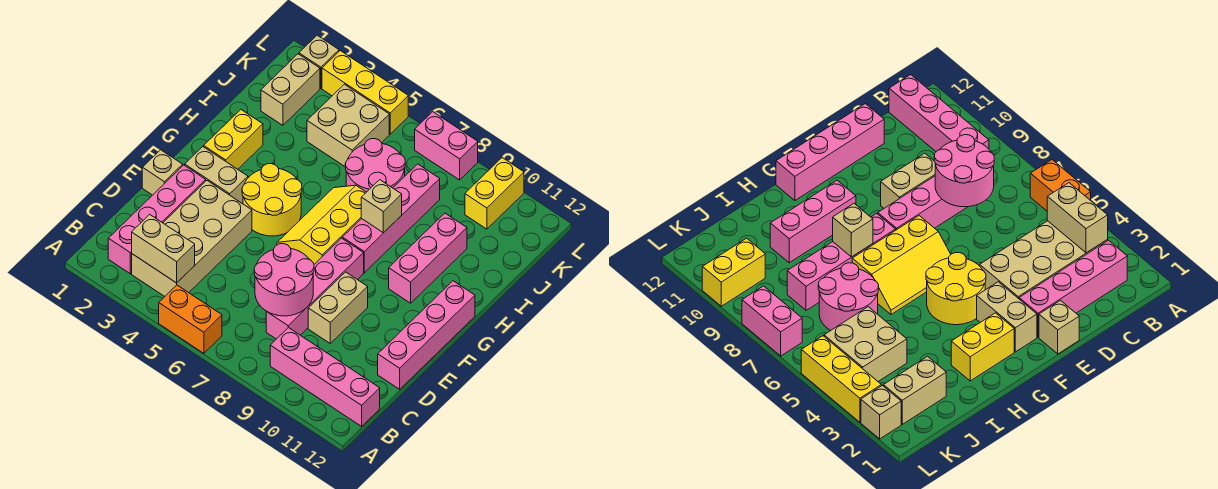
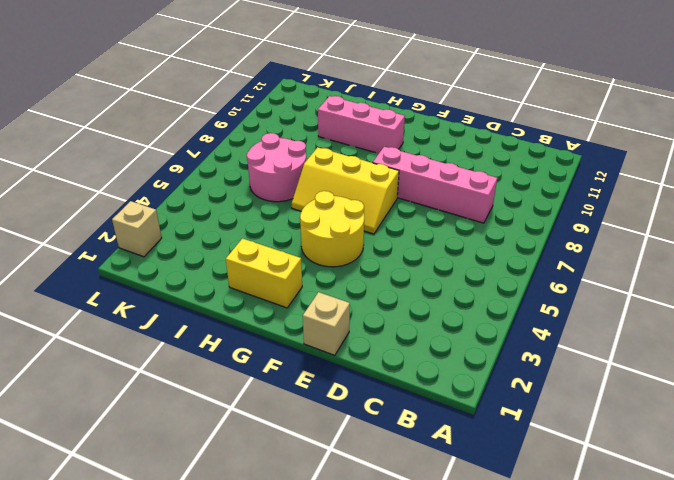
none -> orange brick A5:A6 level 1
none -> pink brick B2:E2 level 1
none -> tan brick B3:E4 level 1

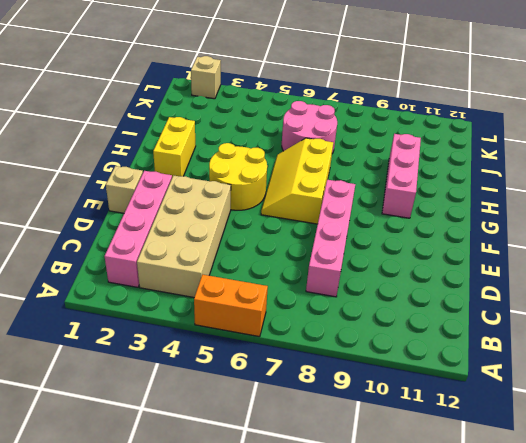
none -> pink brick B9:B12 level 1
none -> tan brick D9:E9 level 1
none -> pink brick D12:G12 level 1

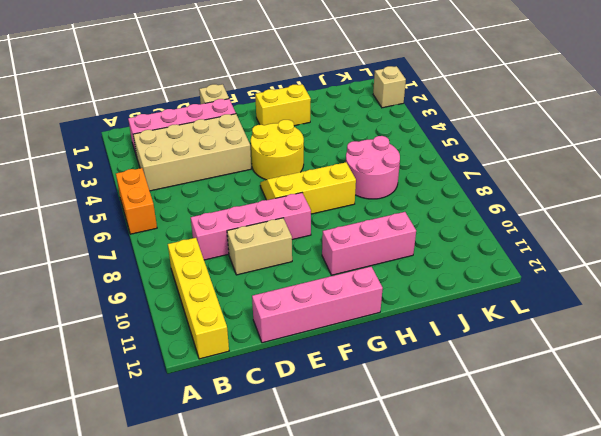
yellow brick B9:B12 level 1 -> pink brick B9:B12 level 1
none -> tan brick F2:F3 level 1
none -> pink brick G8:J8 level 1
none -> tan brick J2:K2 level 1

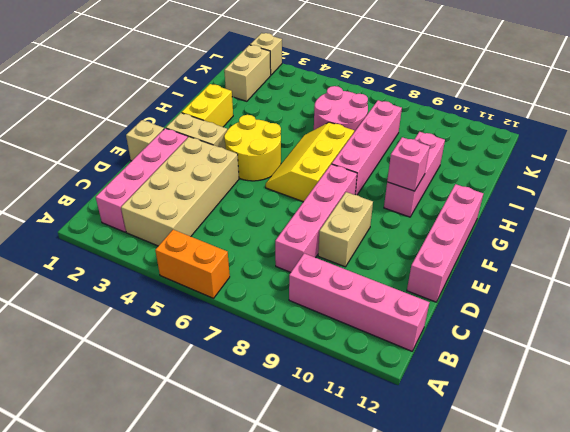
pink brick G10 level 2 -> none
none -> tan brick J4:K5 level 1
none -> yellow brick K10:L10 level 1
none -> yellow brick L3:L5 level 1

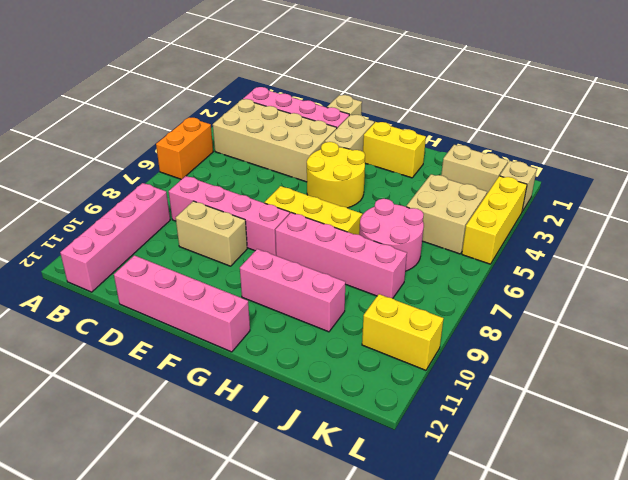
none -> pink brick L7:L8 level 1
none -> tan brick B3:B4 level 2
none -> pink round brick C7:D8 level 2

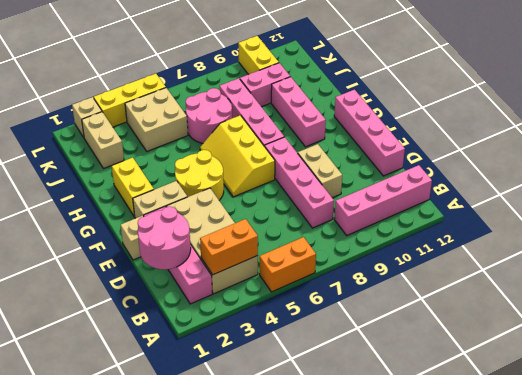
orange brick B3:B4 level 2 -> tan brick B3:B4 level 2
pink round brick C1:D2 level 2 -> pink round brick C7:D8 level 2
pink brick J9:J10 level 1 -> pink brick L7:L8 level 1
none -> tan brick H8 level 2

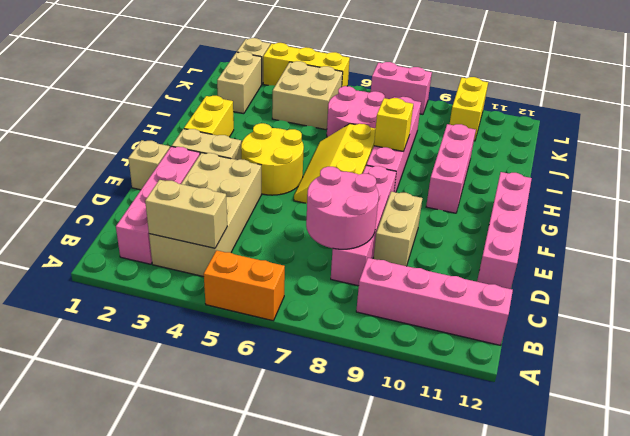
yellow brick H8 level 2 -> tan brick H8 level 2

